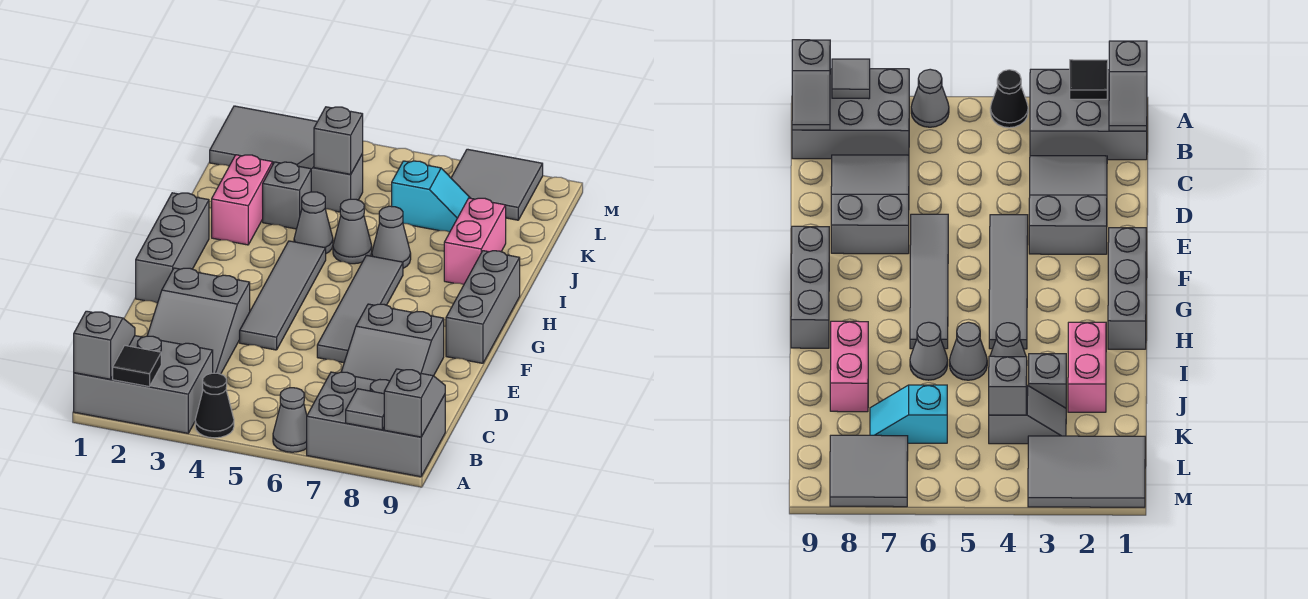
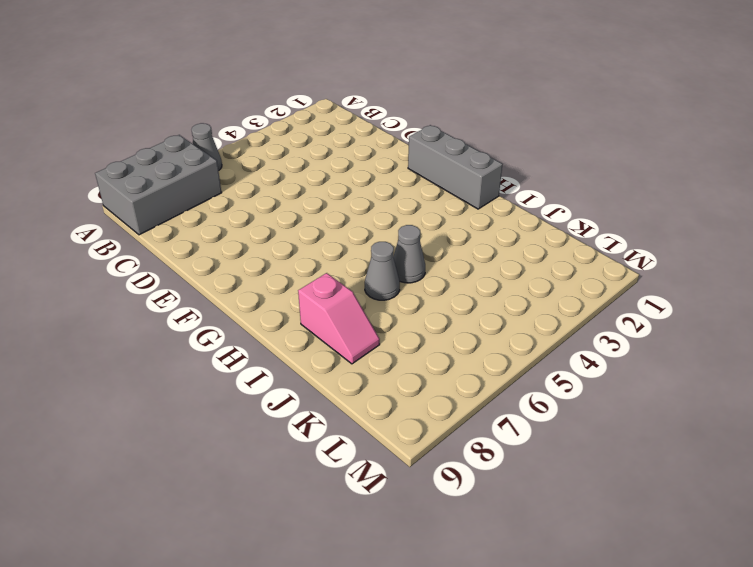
pink slope I8:J8 level 1 top I -> pink brick I8:J8 level 1
none -> grey brick A1:B3 level 1
none -> black cone A4 level 1
none -> grey slope C2:E3 level 1 top E

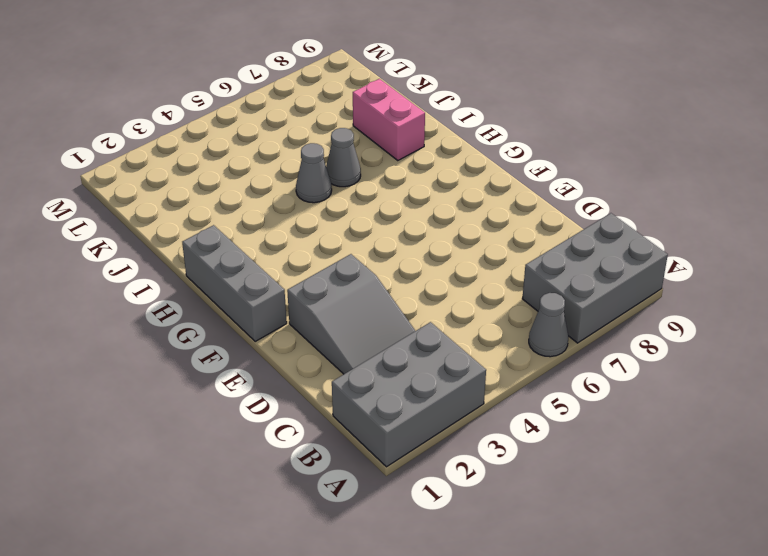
none -> black cone A4 level 1
none -> grey slope C7:E8 level 1 top E
none -> grey tile E4:H4 level 1

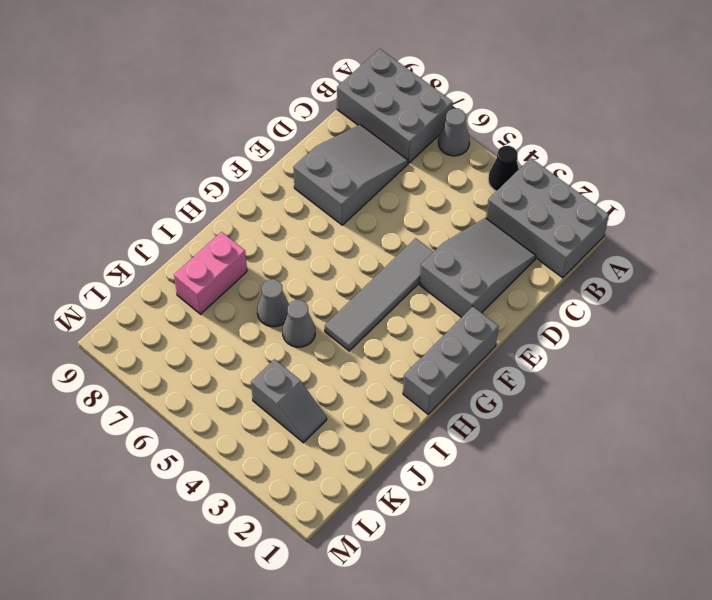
none -> grey tile E6:H6 level 1
none -> grey brick F9:H9 level 1
none -> pink brick I2:J2 level 1

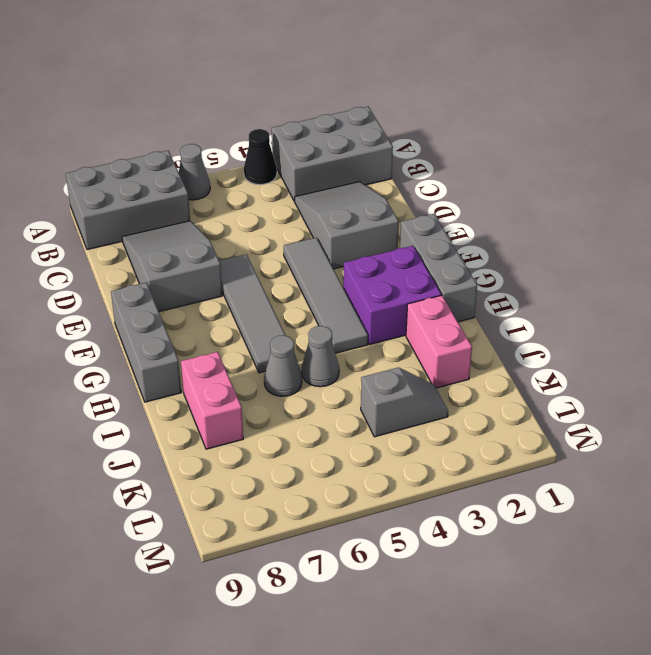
purple brick G2:H3 level 1 -> none
none -> grey cone I4 level 1
none -> grey brick J3 level 1
none -> cyan slope K6:K7 level 1 top 6

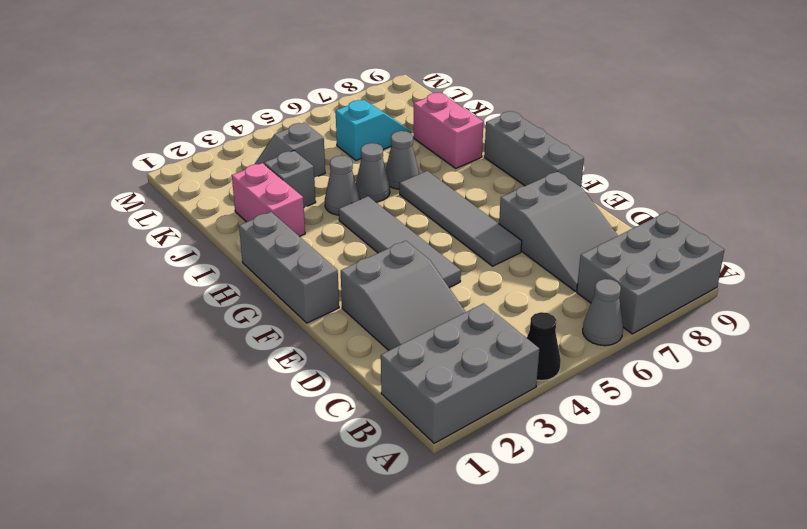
none -> grey tile L1:M3 level 1
none -> grey tile L7:M8 level 1
none -> grey slope A1:B1 level 2 top A

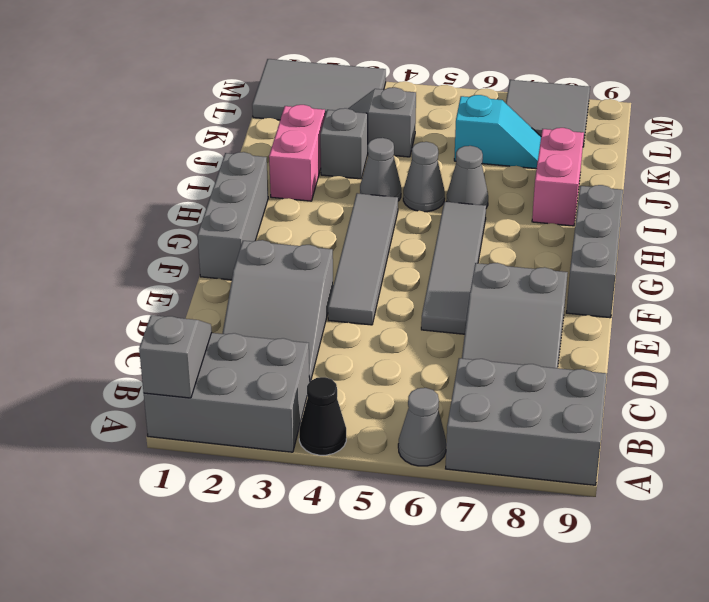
none -> black tile A2 level 2
none -> grey tile A8 level 2
none -> grey slope A9:B9 level 2 top A

